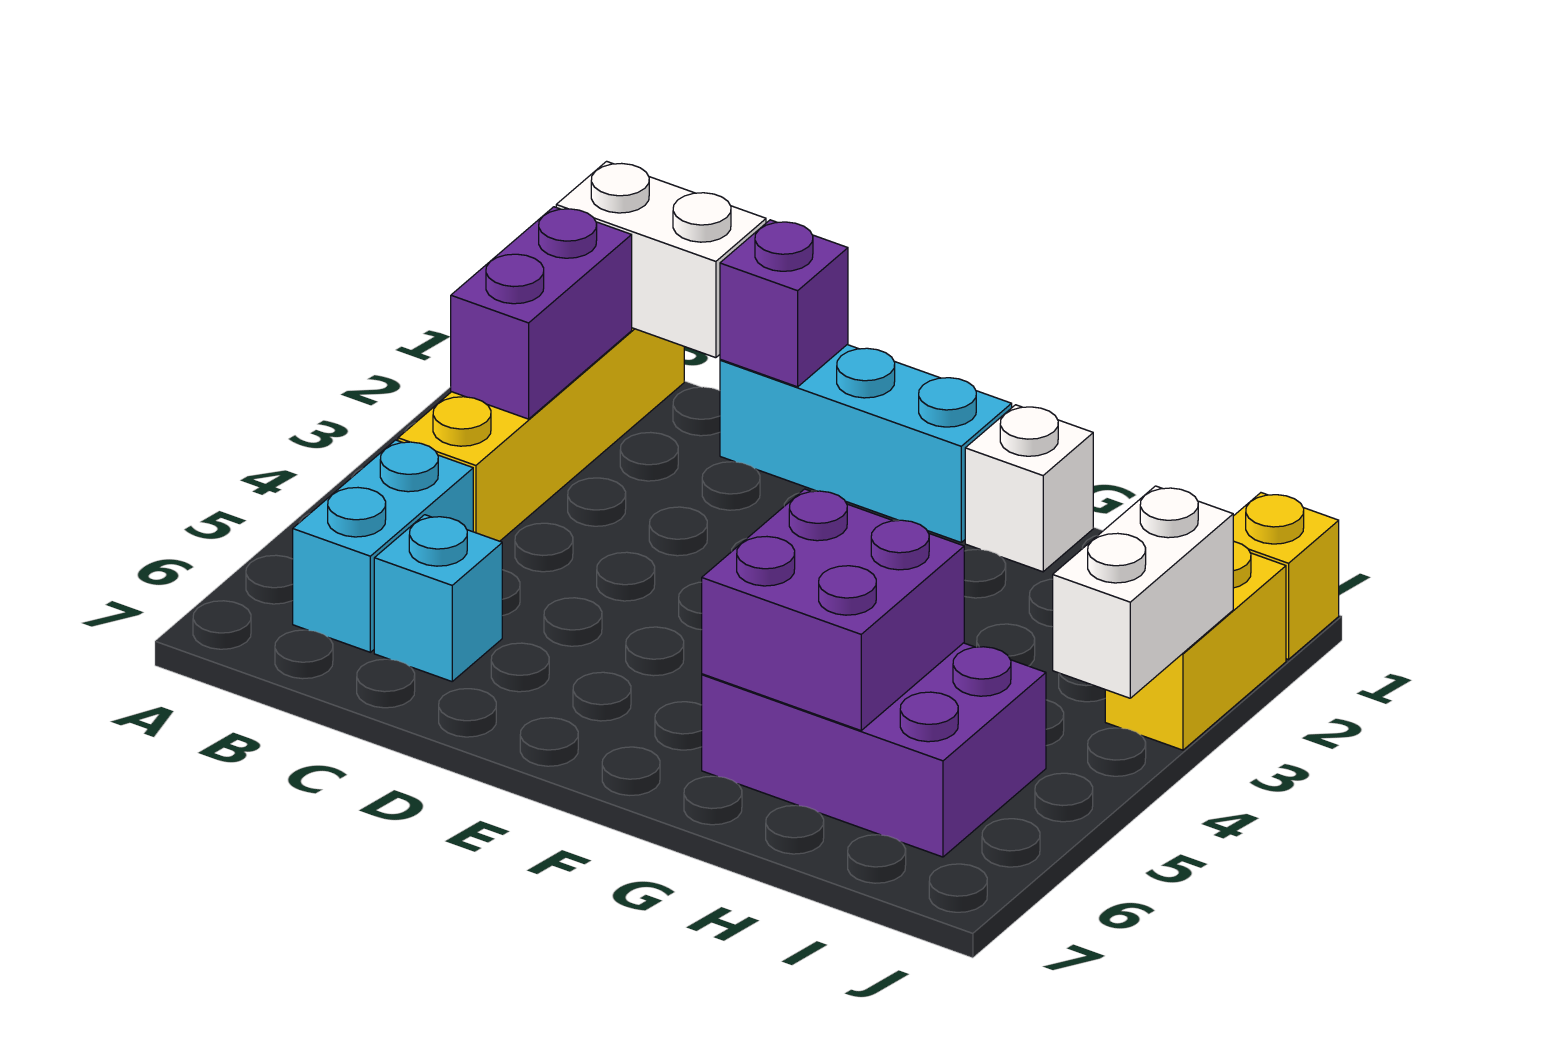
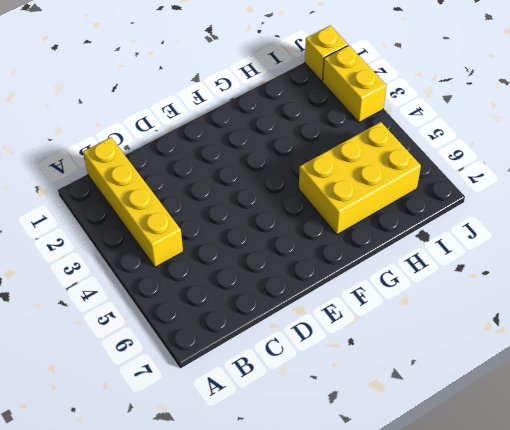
yellow brick G5:I6 level 1 -> purple brick G5:I6 level 1
none -> cyan brick B5:B6 level 1
none -> cyan brick C6 level 1
none -> cyan brick D1:F1 level 1

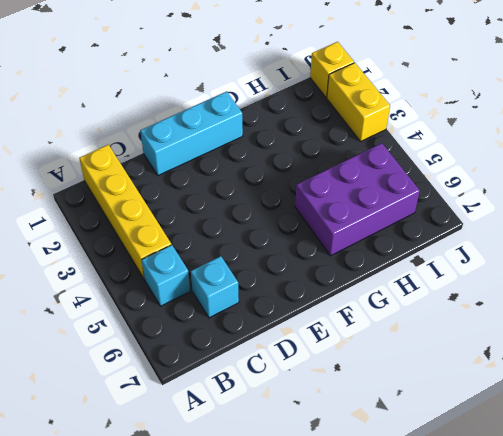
cyan brick B5 level 1 -> cyan brick B5:B6 level 1
none -> white brick G1 level 1
none -> white brick B1:C1 level 2
none -> purple brick B2:B3 level 2

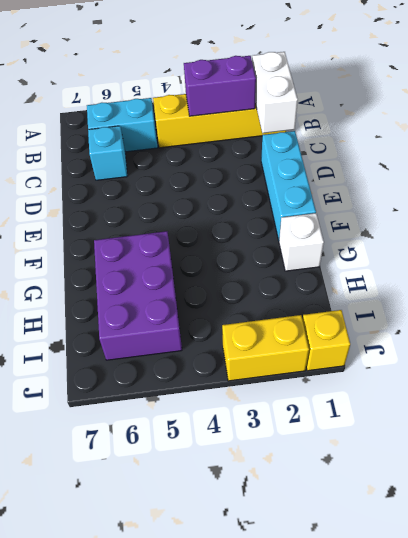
none -> purple brick D1 level 2
none -> purple brick G5:H6 level 2
none -> white brick J3:J4 level 2

